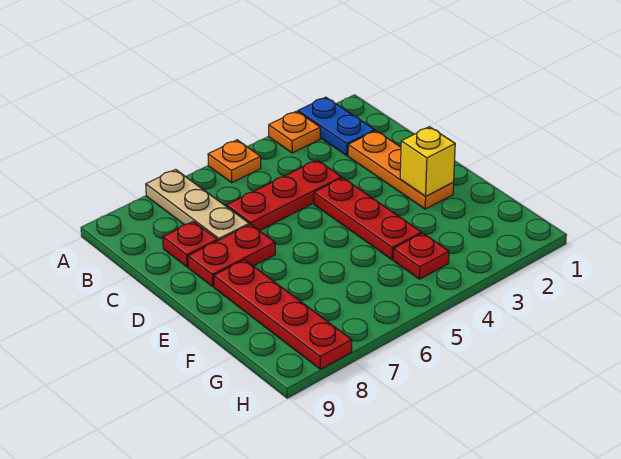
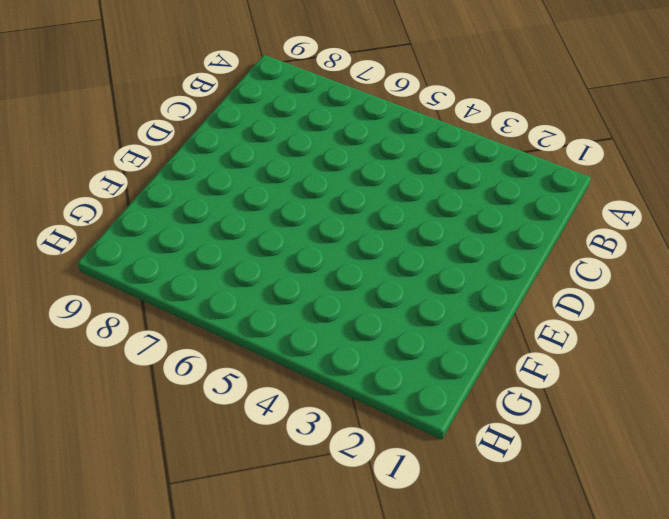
none -> blue plate A2:B2 level 1
none -> orange plate A3 level 1
none -> orange plate A5 level 1

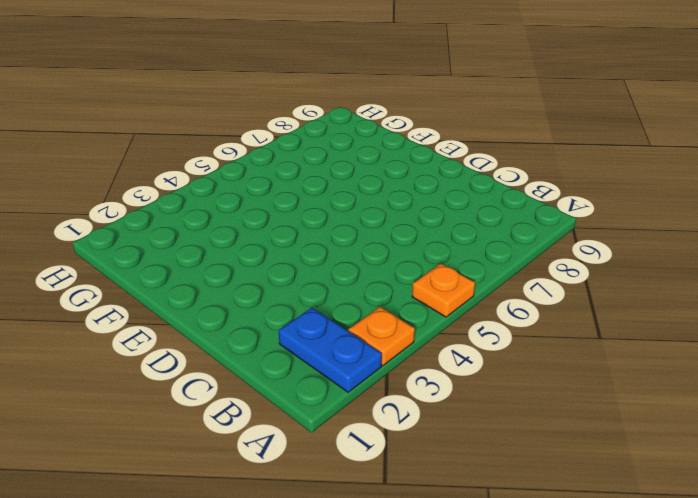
none -> tan plate A7:C7 level 1
none -> orange plate C2:E2 level 1
none -> red plate C4:C6 level 1

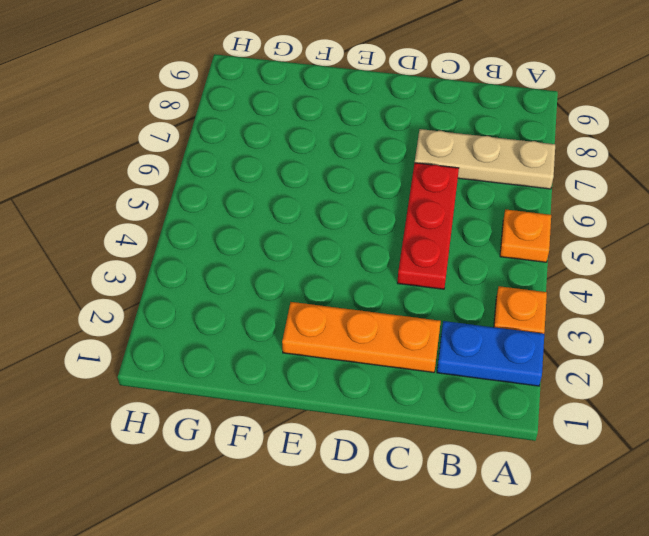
none -> red plate C8 level 1
none -> red plate D4:F4 level 1
none -> red plate D7:D8 level 1

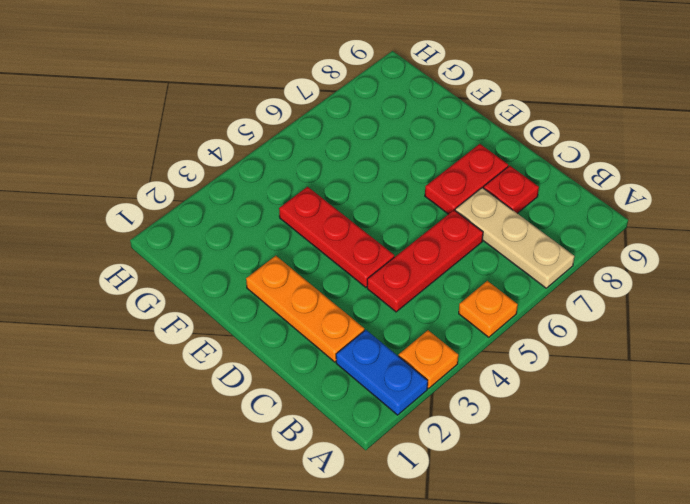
none -> red plate E8:H8 level 1
none -> red plate G4 level 1
none -> yellow brick E2 level 2

